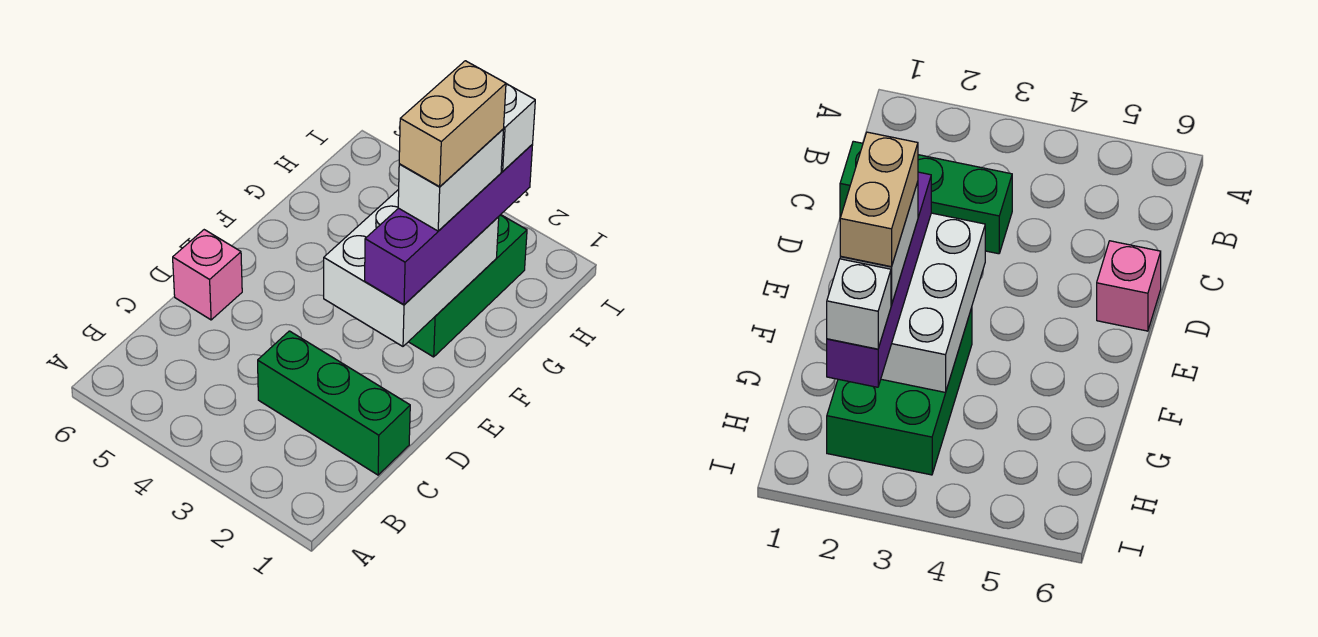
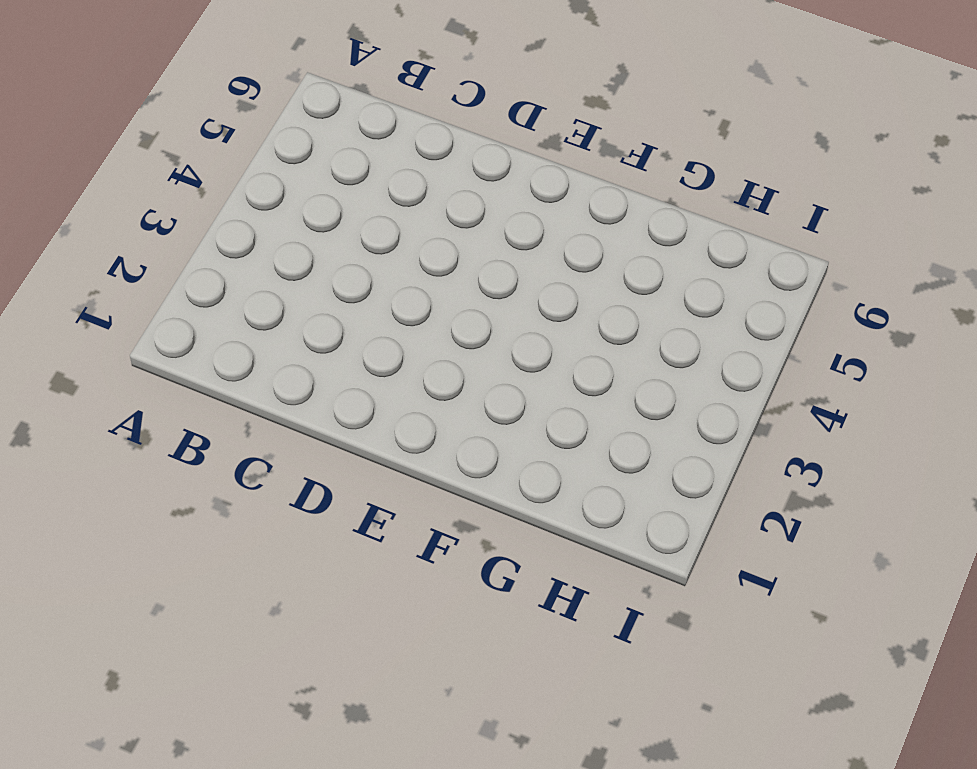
none -> green brick C1:C3 level 1
none -> pink brick D6 level 1

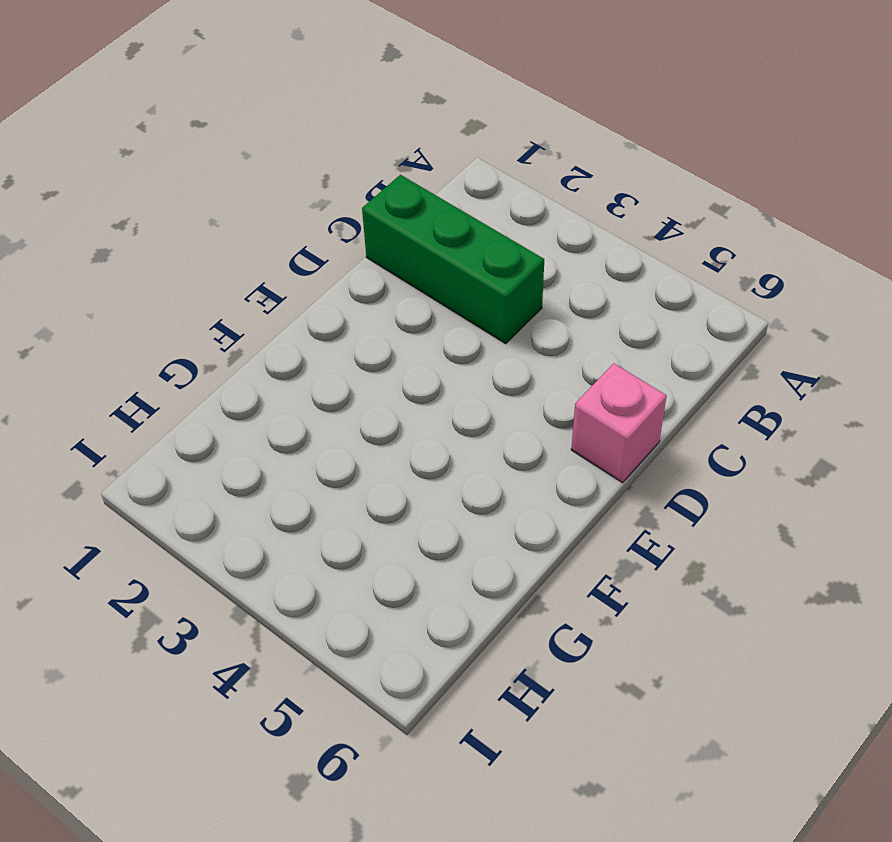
none -> green brick F2:H3 level 1
none -> white brick E2:G3 level 2

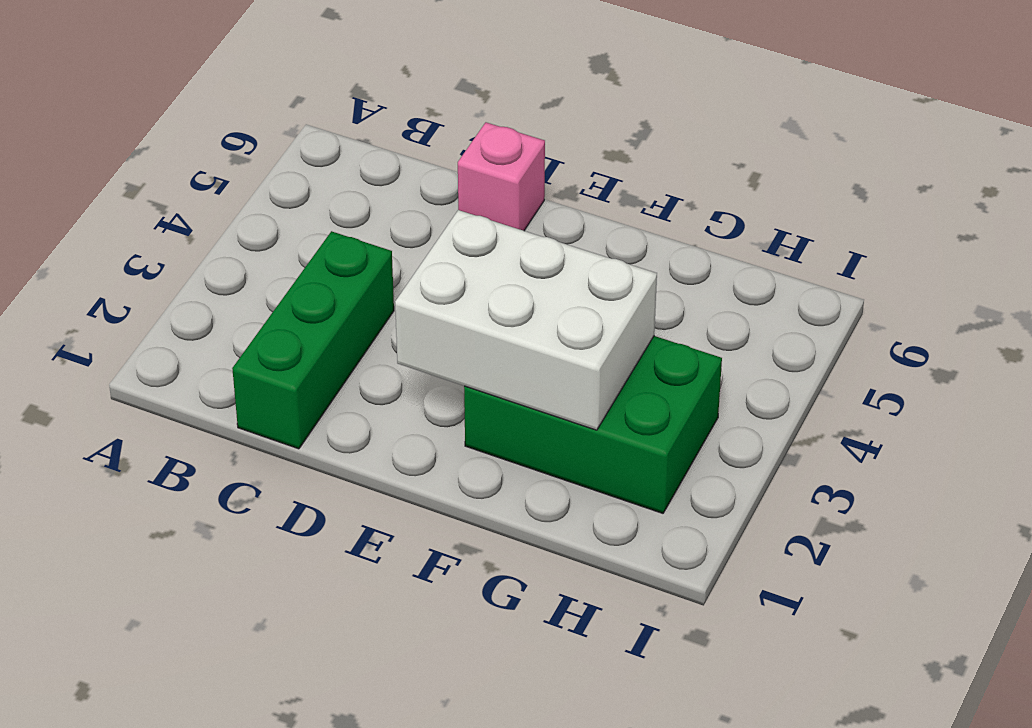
none -> purple brick E2:H2 level 3
none -> white brick F2:G2 level 4

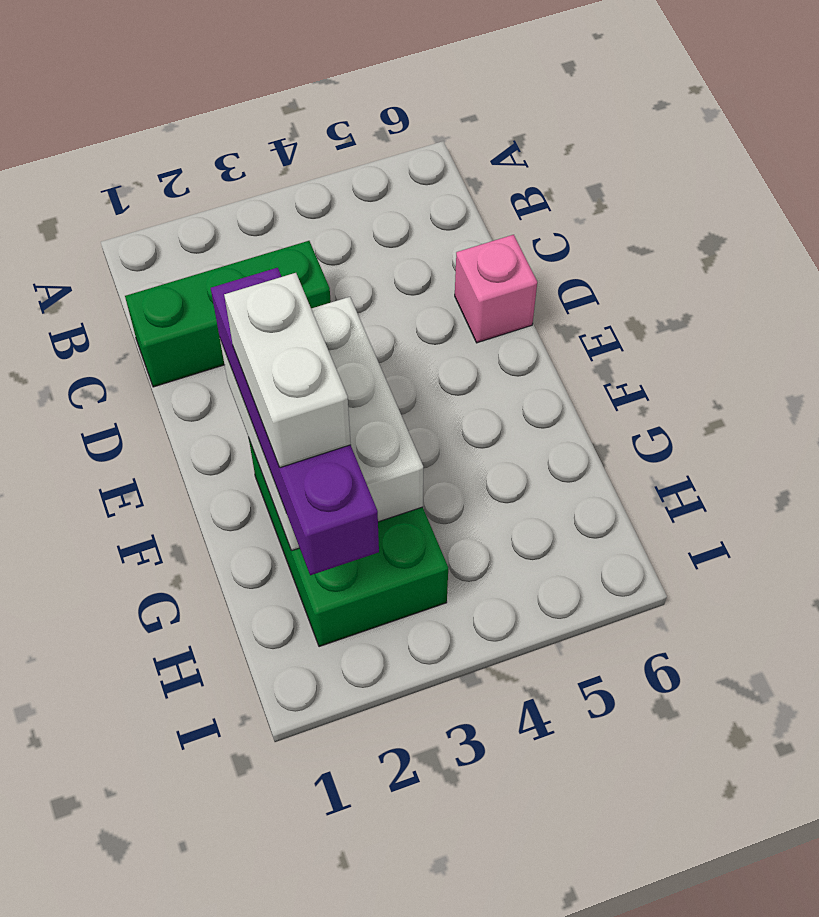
none -> white brick H2 level 4
none -> tan brick F2:G2 level 5

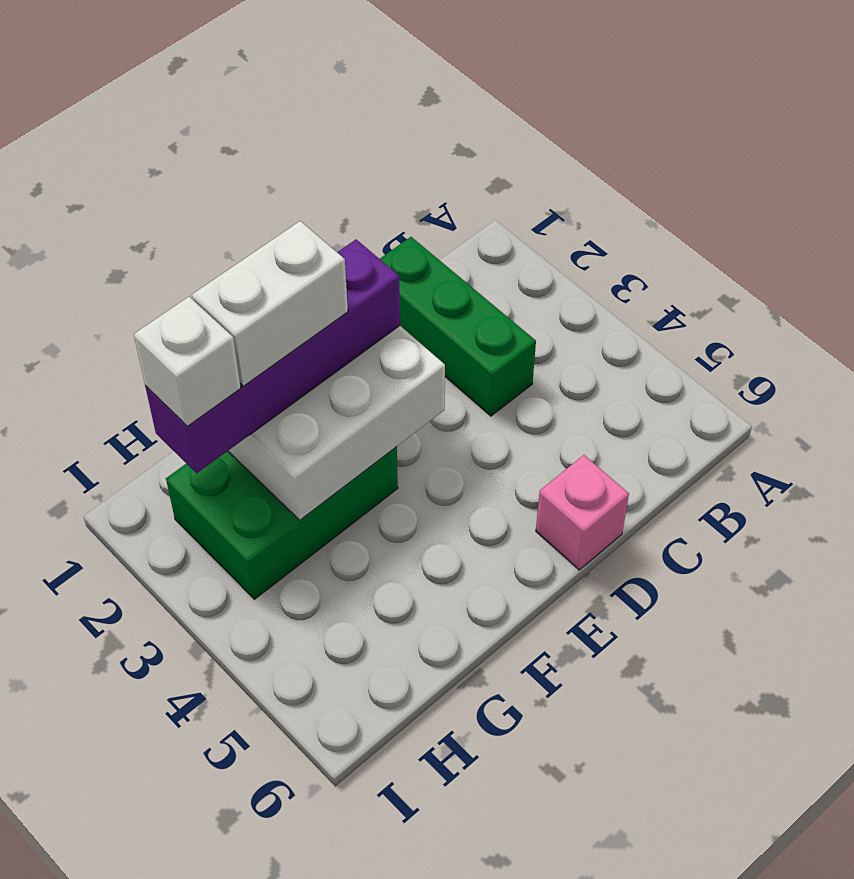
none -> tan brick F2:G2 level 5

